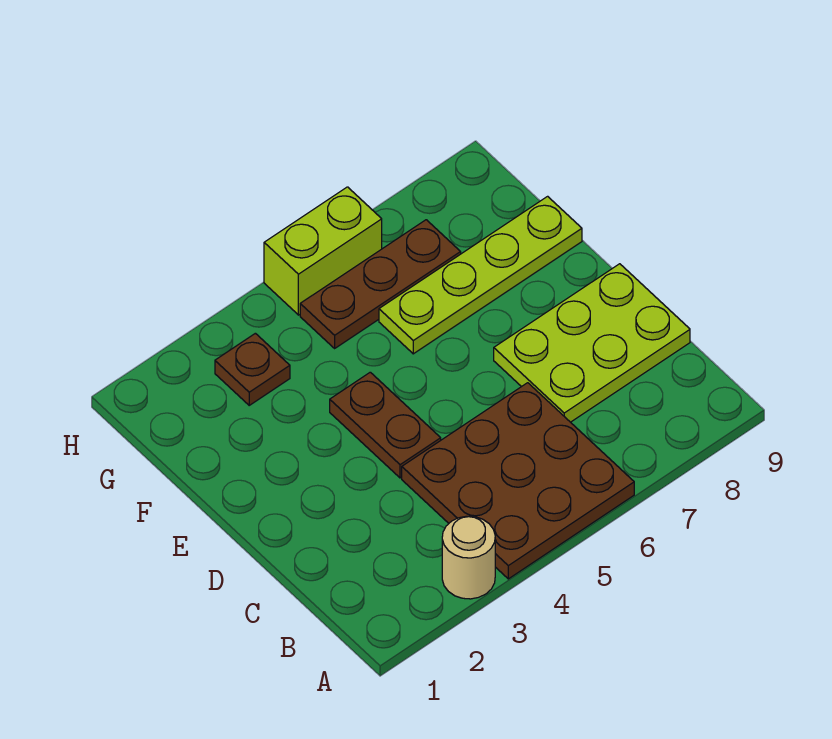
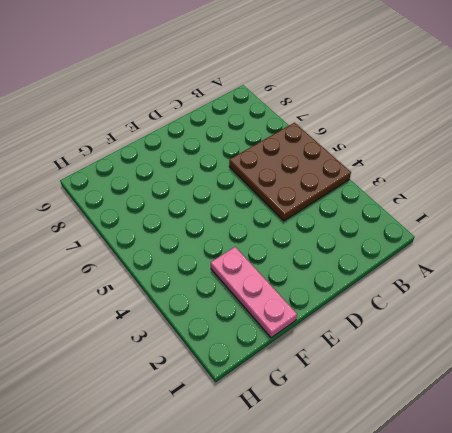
pink plate F1:F3 level 1 -> none
none -> tan round brick A3 level 1
none -> lime plate C7:D9 level 1

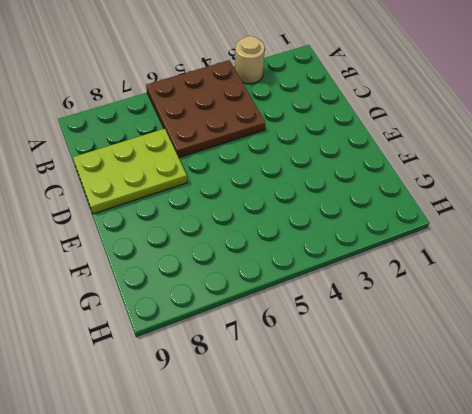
none -> brown plate D4:E4 level 1
none -> lime plate F6:F9 level 1

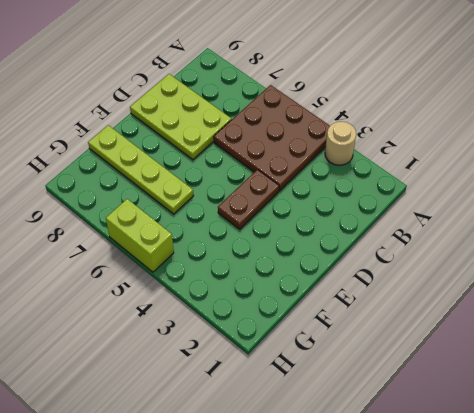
none -> brown plate G3 level 1
none -> brown plate G5:G7 level 1

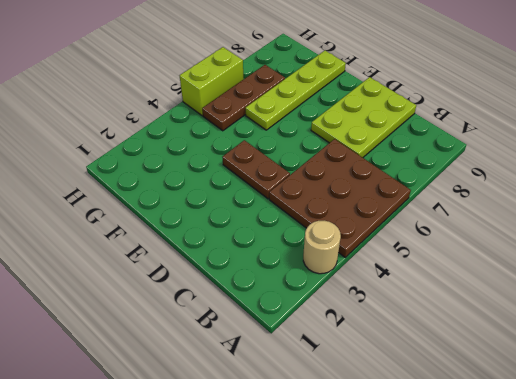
none -> brown plate G3 level 1

